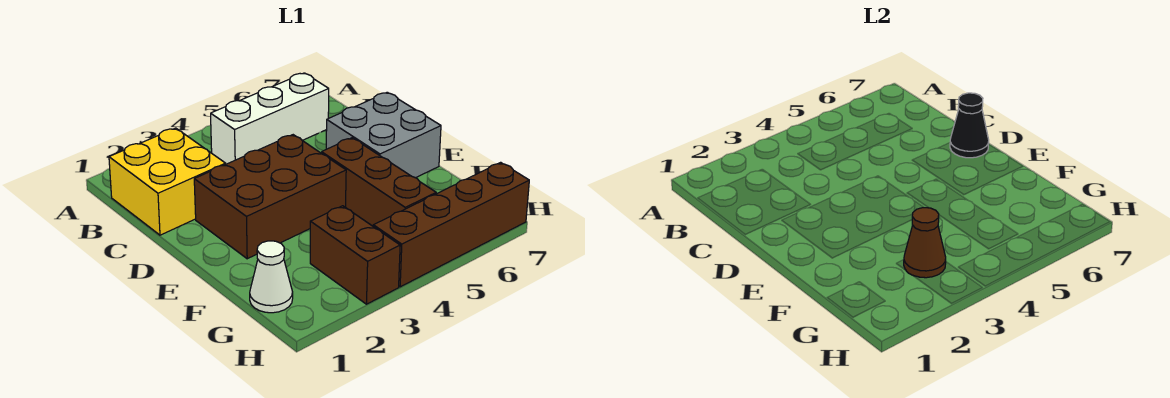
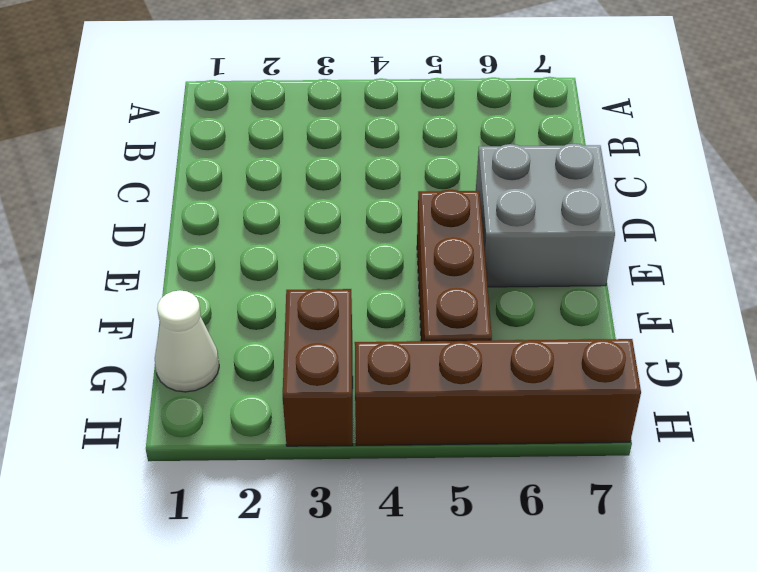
none -> yellow brick B1:C2 level 1
none -> white brick B4:B6 level 1

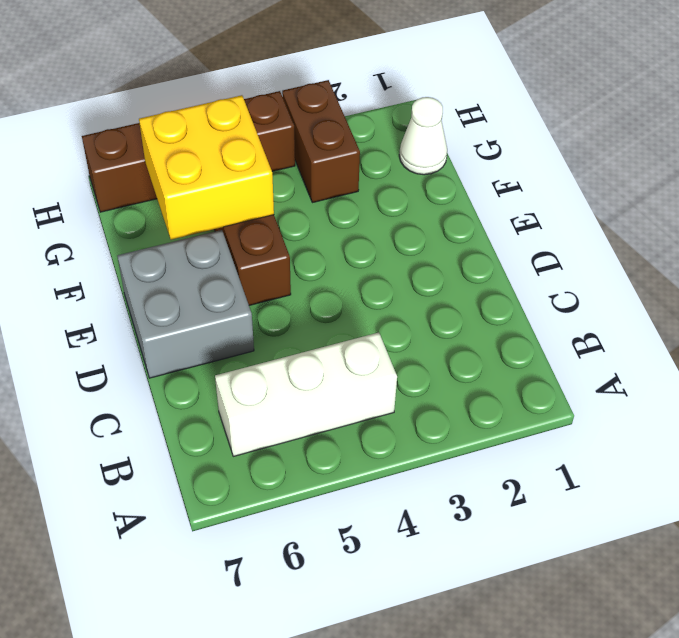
yellow brick F5:G6 level 2 -> yellow brick B1:C2 level 1
none -> brown brick D2:E4 level 1
none -> black cone D7 level 2

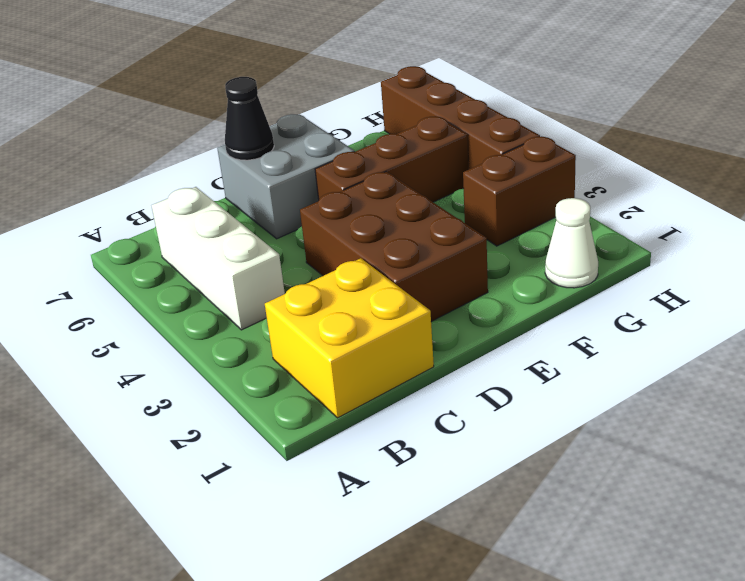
none -> brown cone G3 level 2

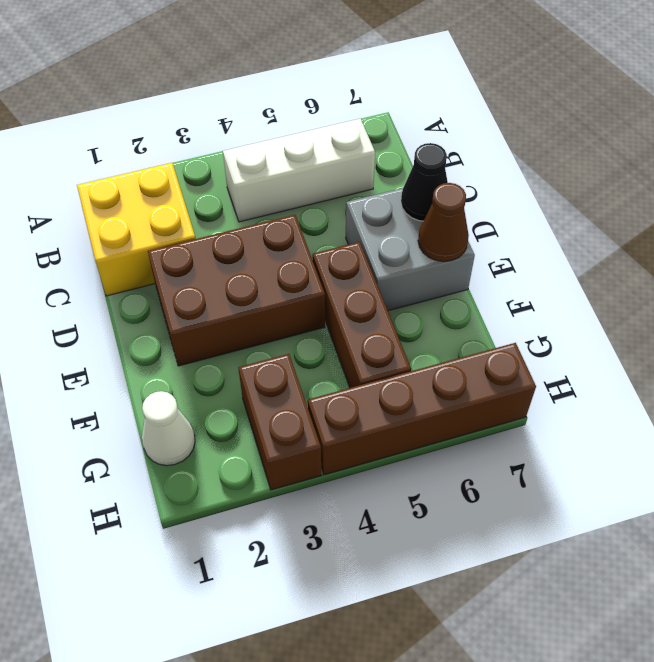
brown cone E7 level 2 -> brown cone G3 level 2

